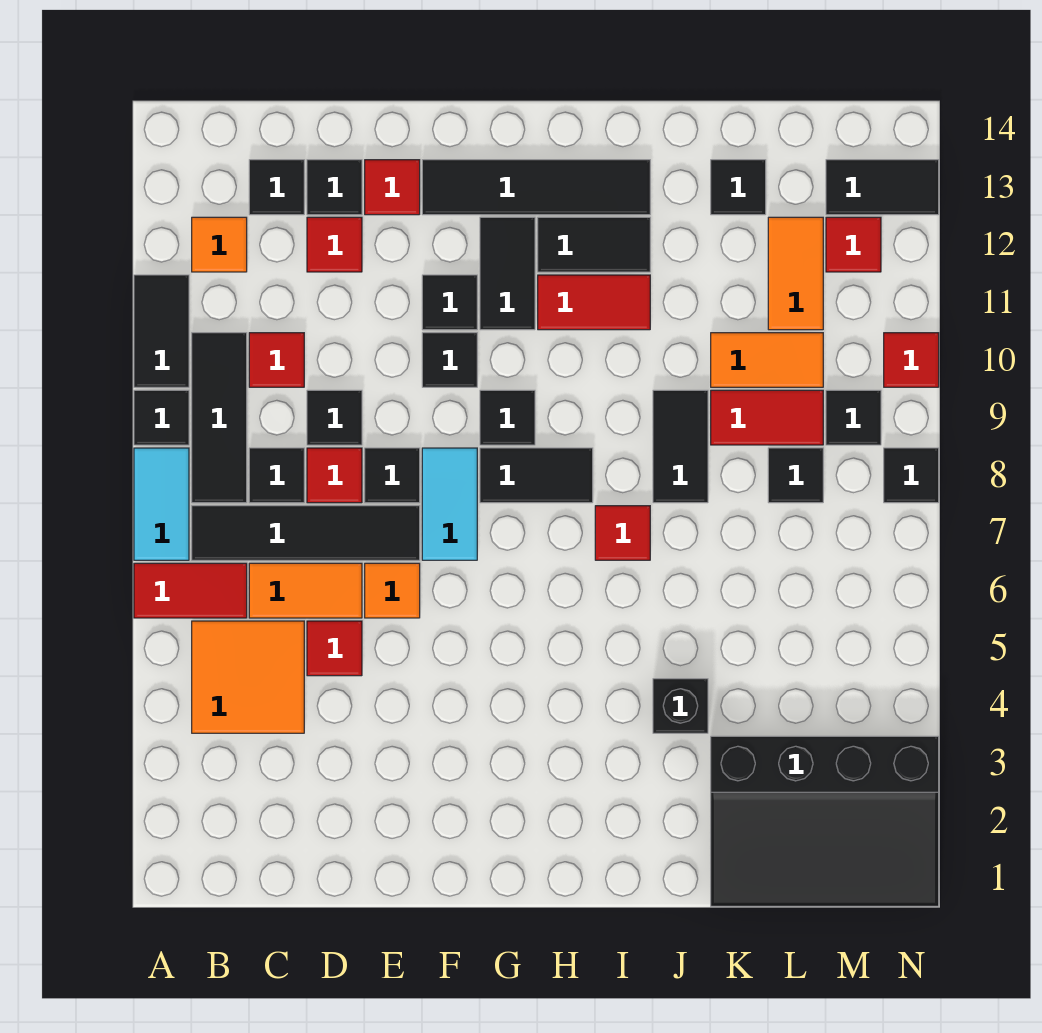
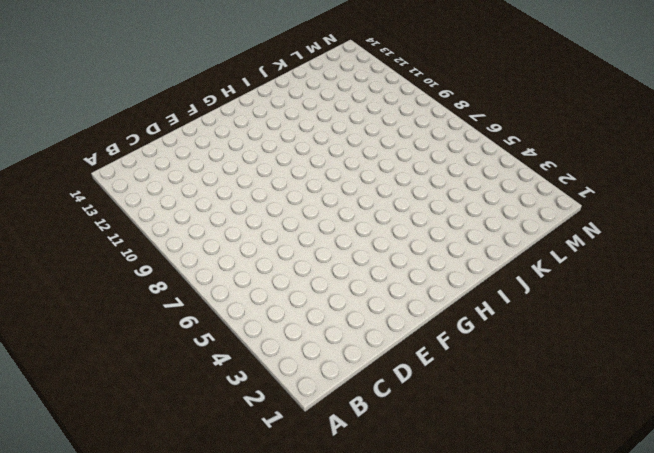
none -> red tile A6:B6 level 1
none -> cyan tile A7:A8 level 1
none -> black tile A9 level 1
none -> black tile A10:A11 level 1

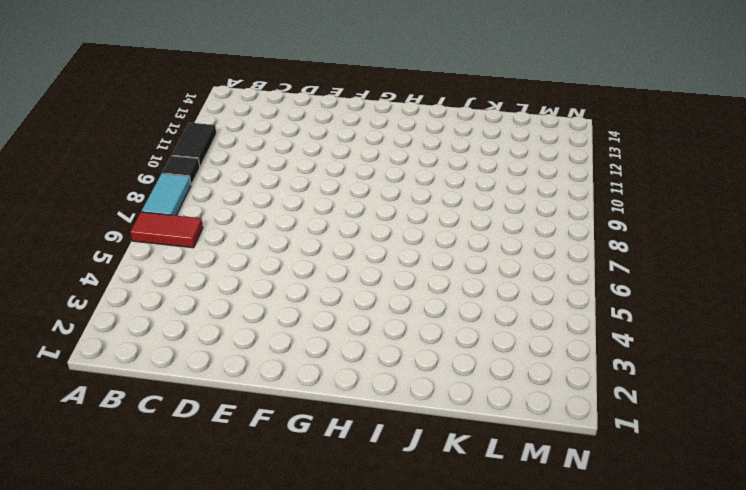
none -> orange tile B4:C5 level 1
none -> black tile B7:E7 level 1
none -> black tile B8:B10 level 1
none -> orange tile B12 level 1

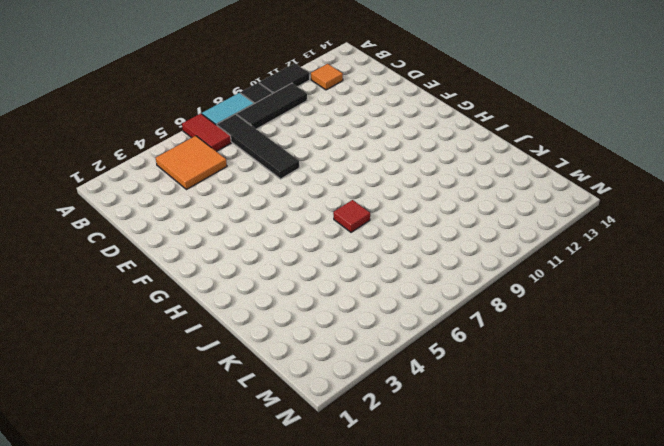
none -> orange tile C6:D6 level 1
none -> black tile C8 level 1
none -> red tile C10 level 1
none -> black tile C13 level 1

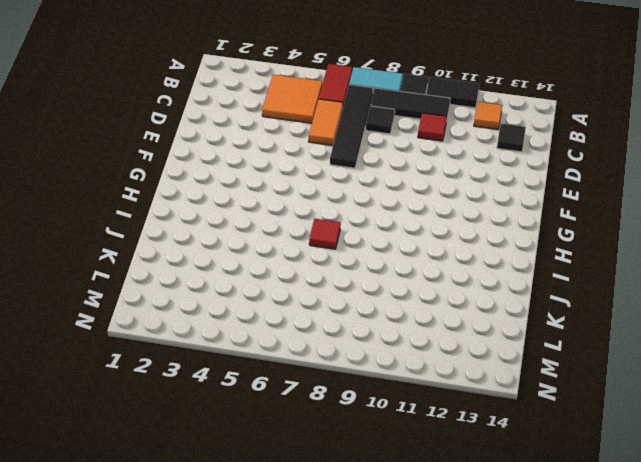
none -> red tile D5 level 1
none -> red tile D8 level 1
none -> black tile D9 level 1
none -> red tile D12 level 1

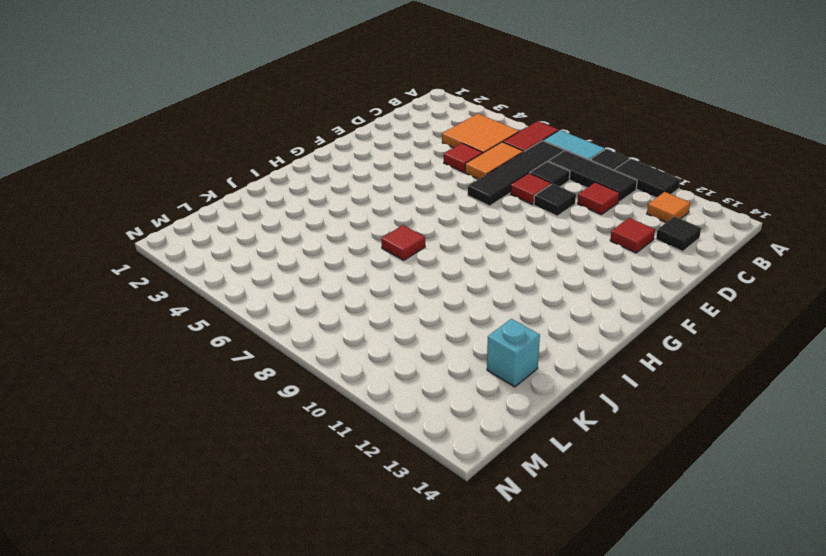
cyan brick K13 level 1 -> black tile K13 level 1
none -> black tile D13 level 1
none -> orange tile E6 level 1
none -> black tile E8 level 1
none -> red tile E13 level 1

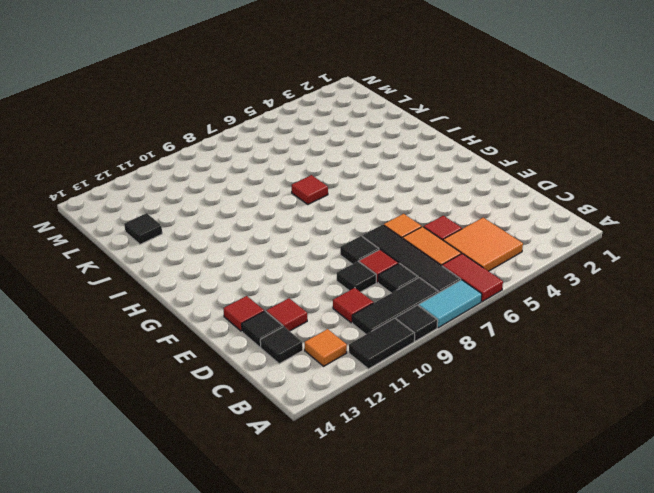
none -> cyan tile F7:F8 level 1
none -> black tile F10 level 1
none -> black tile F11 level 1
none -> black tile F13:I13 level 1

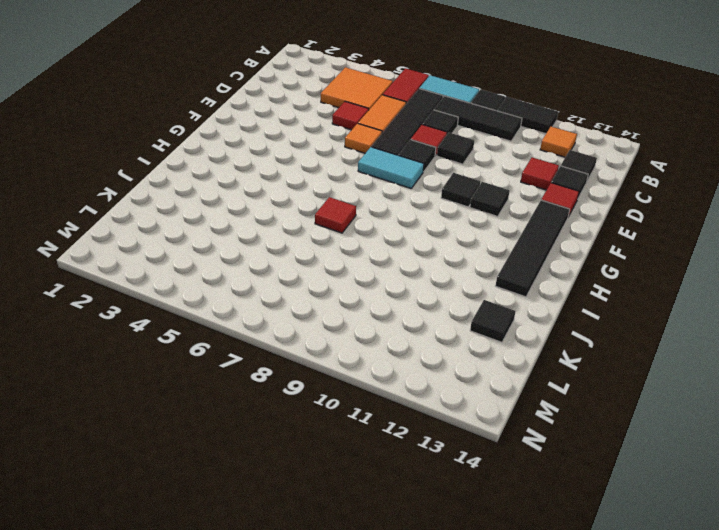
none -> red tile C10 level 1
none -> black tile G8:H8 level 1
none -> black tile G9 level 1
none -> black tile G11:G12 level 1

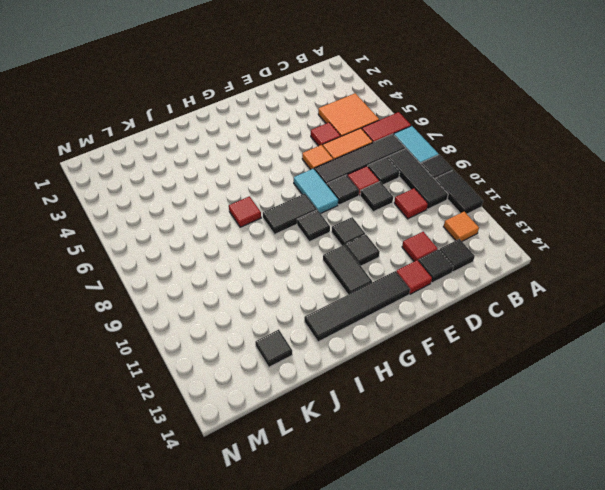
none -> red tile H11:I11 level 1
none -> black tile H12:I12 level 1
none -> black brick J4 level 1
none -> black tile J8:J9 level 1

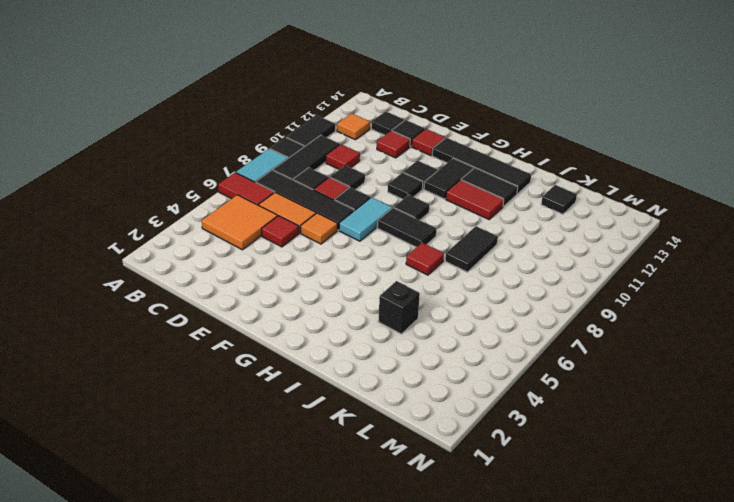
none -> black slope K1:N3 level 1 top 3
none -> red tile K9:L9 level 1
none -> orange tile K10:L10 level 1
none -> black tile L8 level 1

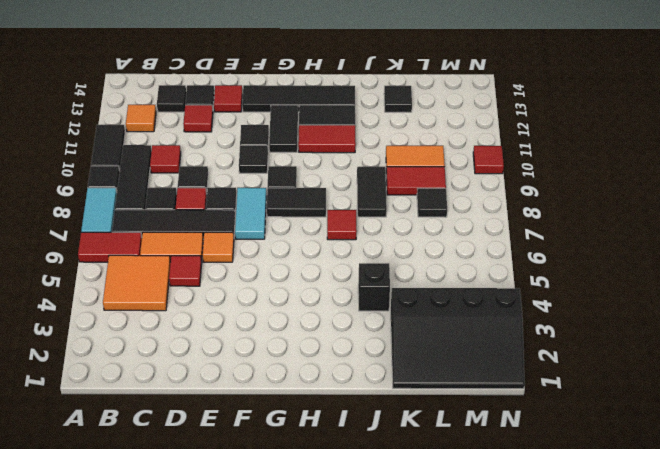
none -> orange tile L11:L12 level 1
none -> black tile M9 level 1
none -> red tile M12 level 1
none -> black tile M13:N13 level 1

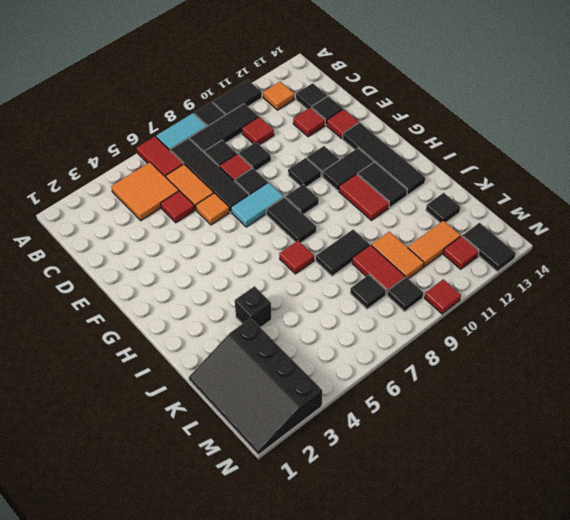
none -> black tile N8 level 1

